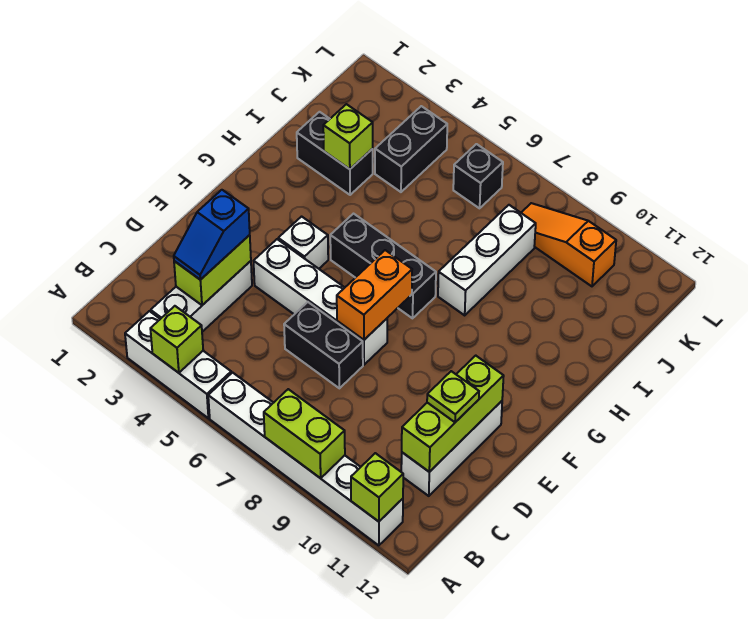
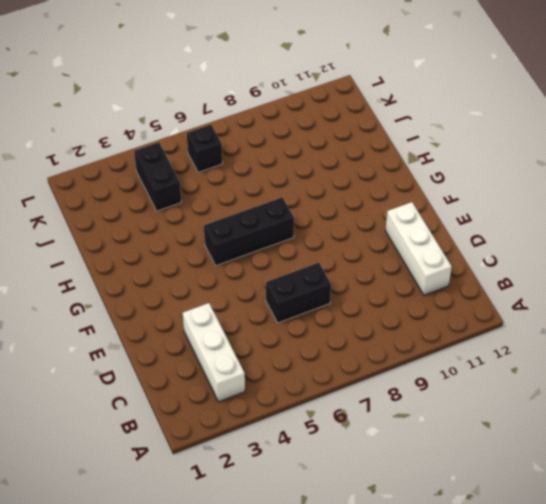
none -> white brick A3:A5 level 1
none -> white brick A6:A11 level 1
none -> white brick E4:E7 level 1

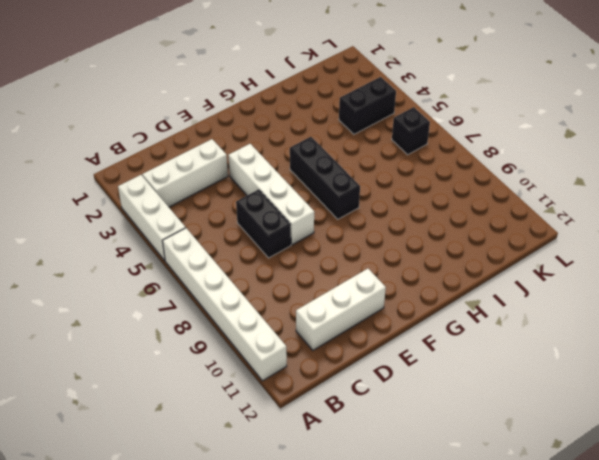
none -> white brick F4 level 1
none -> white brick H8:J8 level 1
none -> black brick I2:I3 level 1

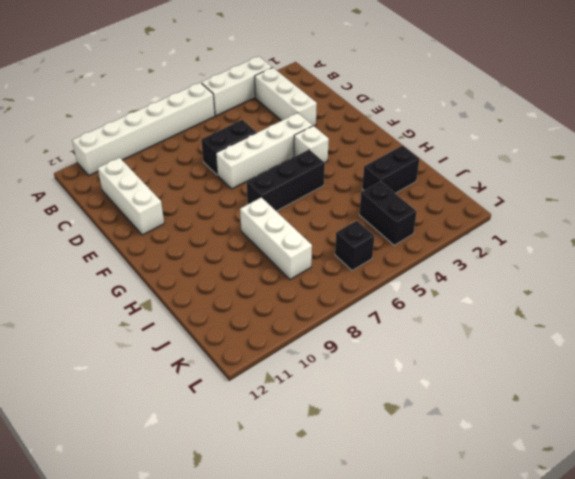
none -> orange slope K8:K10 level 1 top 10
none -> lime brick A4 level 2
none -> lime brick A8:A9 level 2

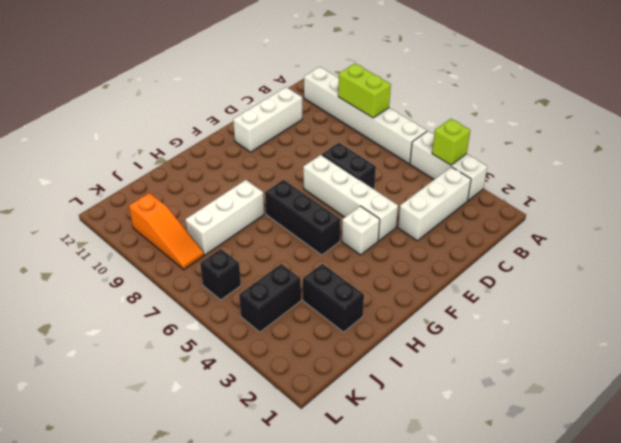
none -> lime brick A11 level 2
none -> lime brick C3:D3 level 2
none -> lime brick C11:E11 level 2

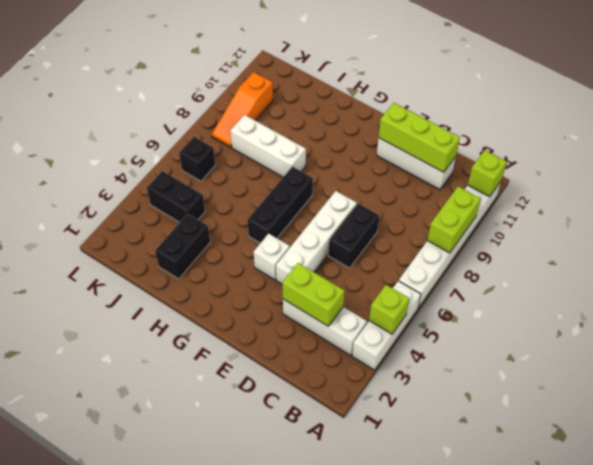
none -> orange brick E7:F7 level 2
none -> lime brick I3 level 2
none -> blue slope C3:D3 level 3 top D

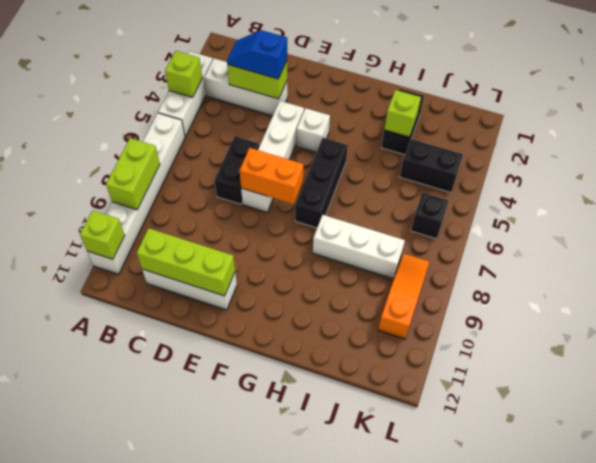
none -> lime plate D11 level 3

